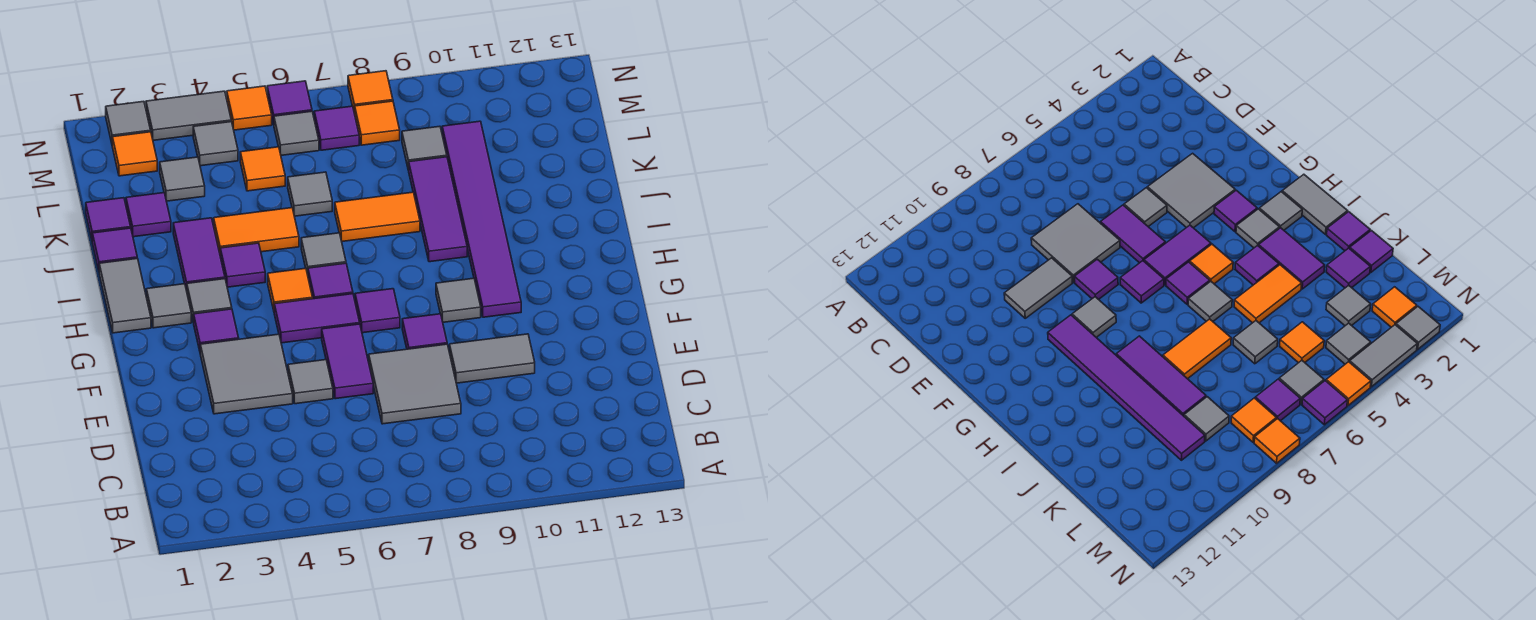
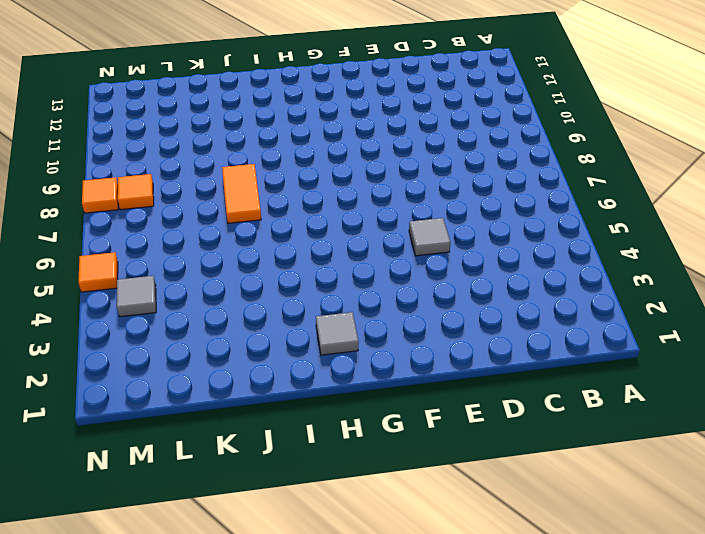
none -> grey tile D7:E8 level 1
none -> grey tile E3:F4 level 1
none -> purple tile E6:F6 level 1
none -> grey tile E9:E10 level 1

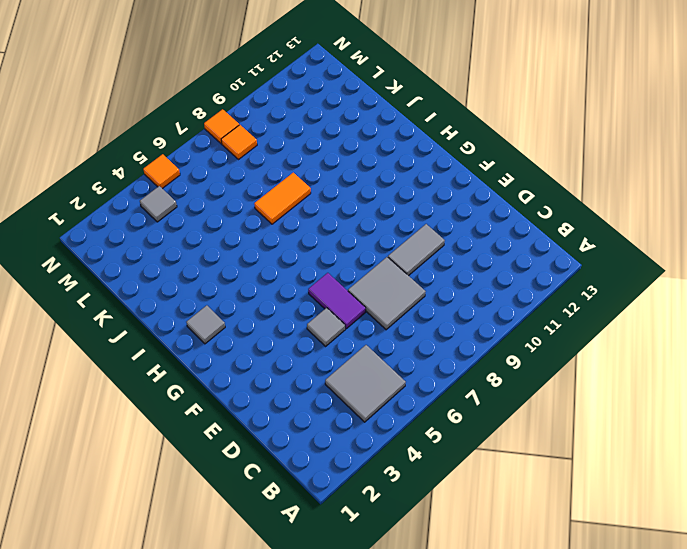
grey tile B4:C5 level 1 -> grey tile E3:F4 level 1
none -> purple tile F8 level 1
none -> purple tile G3 level 1
none -> purple tile G5:G6 level 1
none -> purple tile G7 level 1

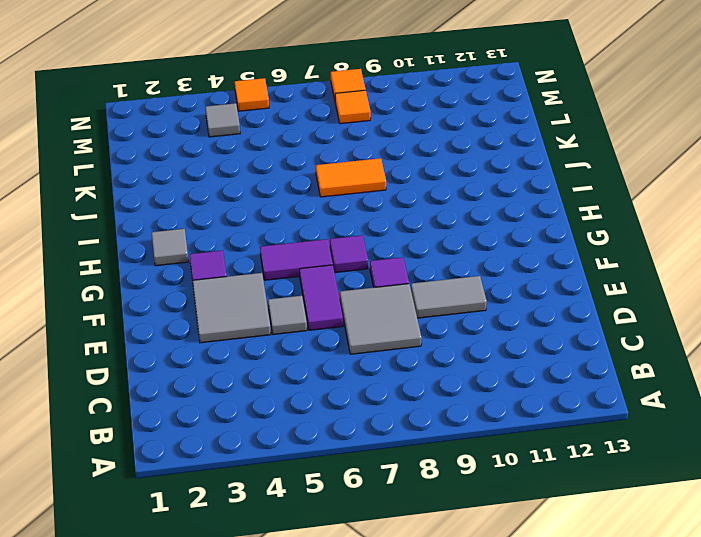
none -> grey tile G9 level 1
none -> purple tile G10:L10 level 1
none -> grey tile H1:I1 level 1
none -> grey tile H3 level 1

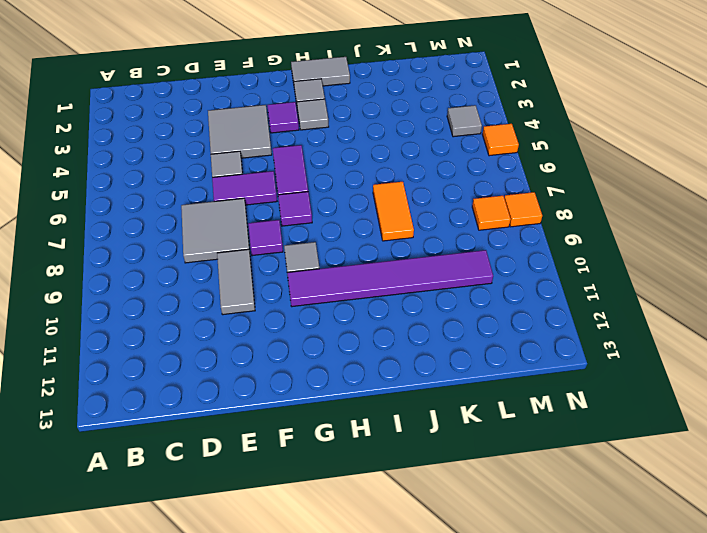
none -> orange tile H5 level 1
none -> purple tile H6 level 1
none -> purple tile I3:J3 level 1
none -> purple tile I4 level 1

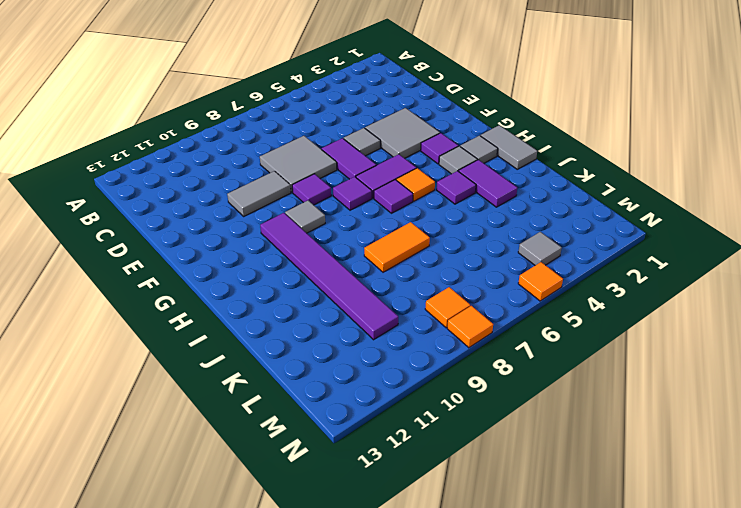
none -> grey tile I6 level 1
none -> purple tile I9:K9 level 1
none -> purple tile J1 level 1
none -> orange tile J4:J5 level 1

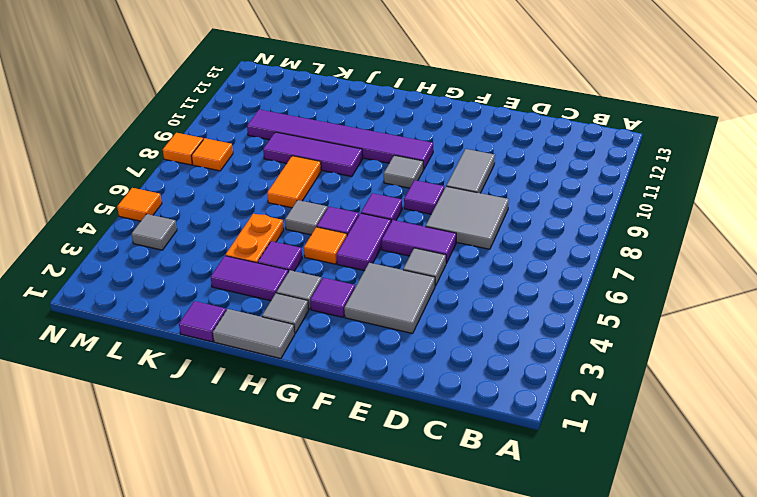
orange plate J4:J5 level 1 -> orange tile J4:J5 level 1
none -> purple tile K1 level 1
none -> purple tile K2 level 1
none -> grey tile K6 level 1
none -> grey tile L3 level 1

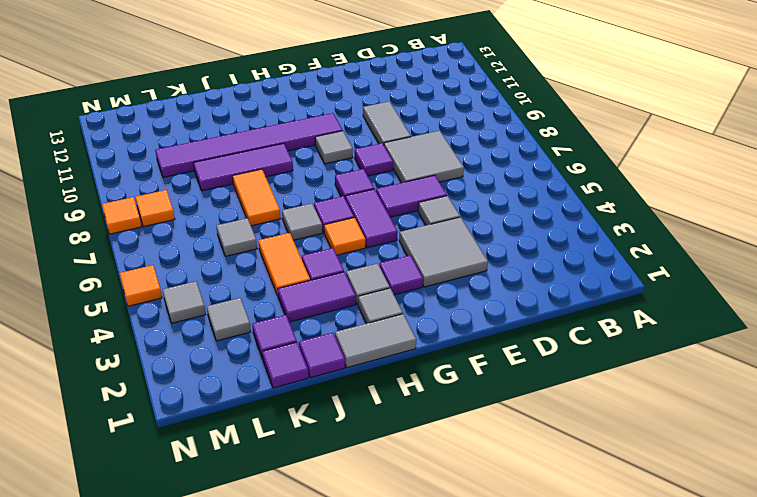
none -> orange tile L5 level 1
none -> grey tile L9 level 1
none -> orange tile M2 level 1
none -> grey tile M6 level 1

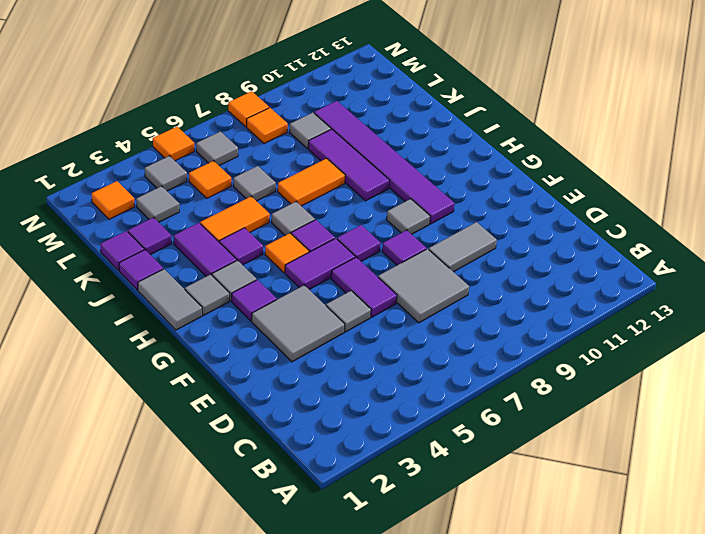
none -> purple tile M7 level 1
none -> grey tile N2 level 1
none -> grey tile N3:N4 level 1
none -> purple tile N6 level 1

